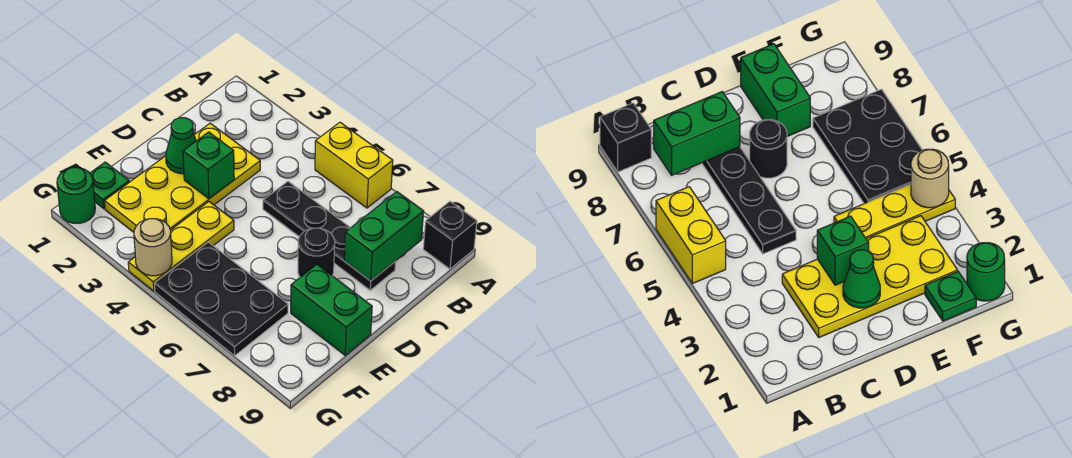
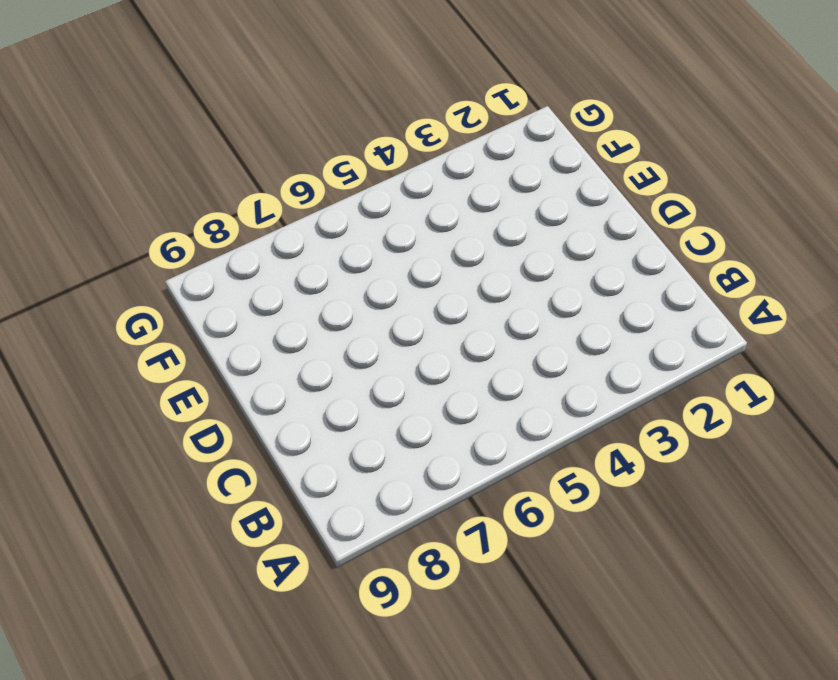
none -> yellow brick A5:A6 level 1
none -> black brick A9 level 1
none -> yellow plate C2:F3 level 1

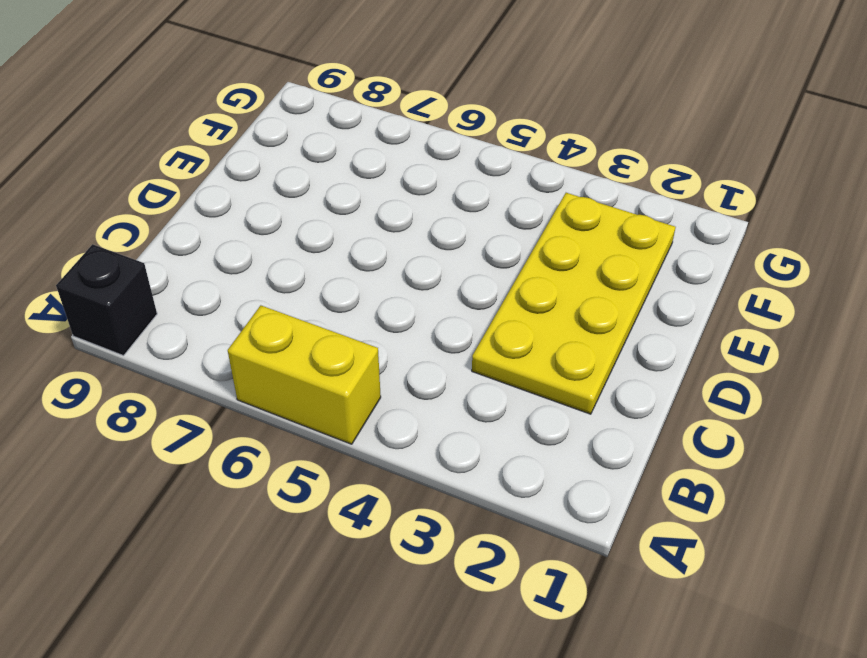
none -> black plate C5:C8 level 1
none -> black round brick D7 level 1
none -> yellow plate E4:G4 level 1

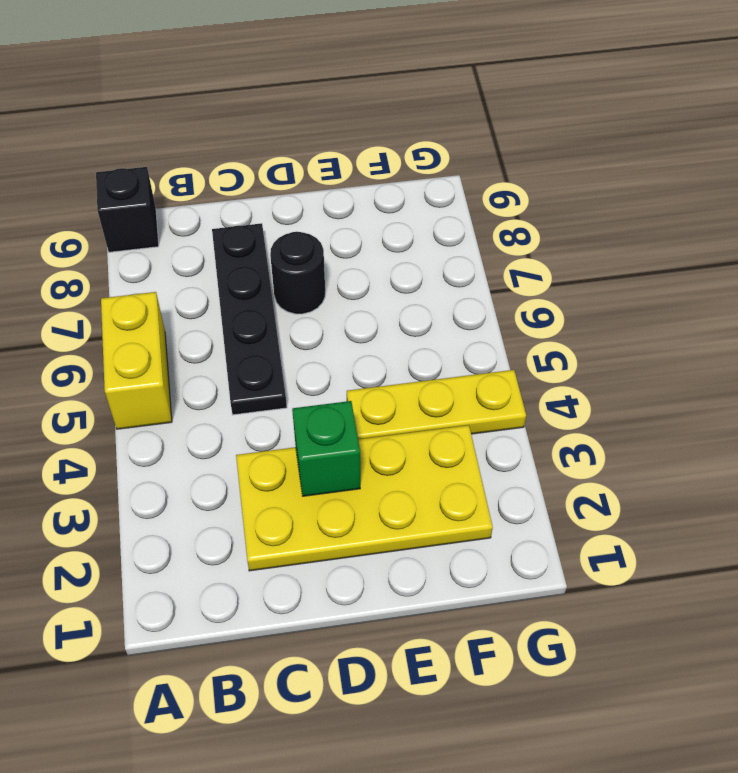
none -> green brick E8:E9 level 1
none -> green plate F1 level 1
none -> black plate F5:G7 level 1

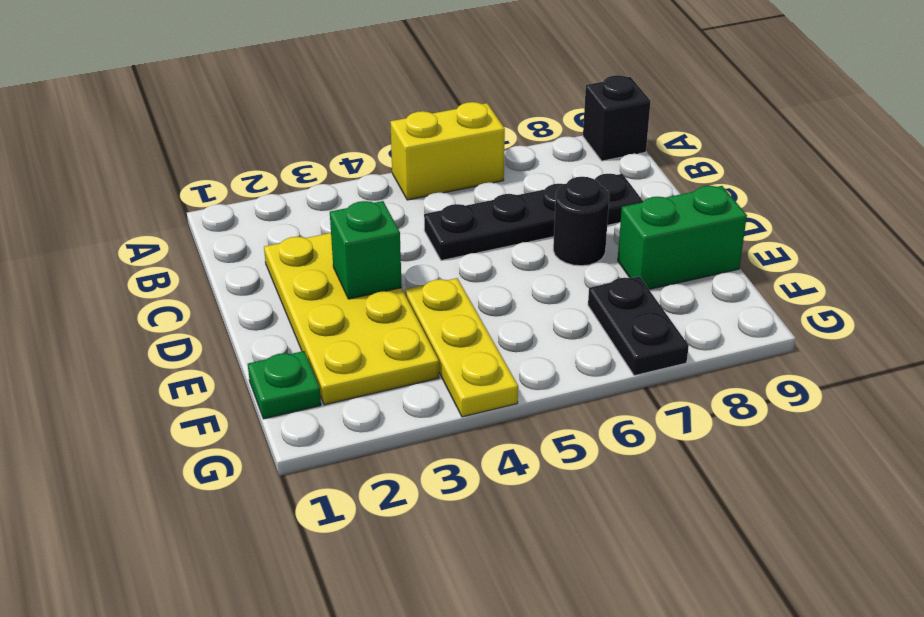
black plate F7:G7 level 1 -> black plate F5:G7 level 1
none -> green round brick G1 level 1
none -> green brick B8:C8 level 2
none -> green cone D2 level 2

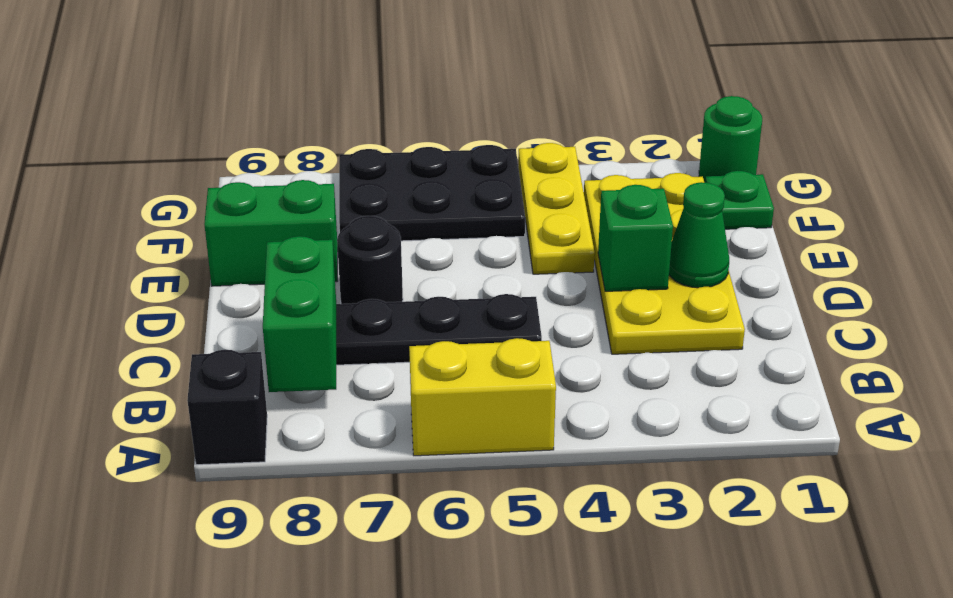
none -> tan round brick G4 level 2

